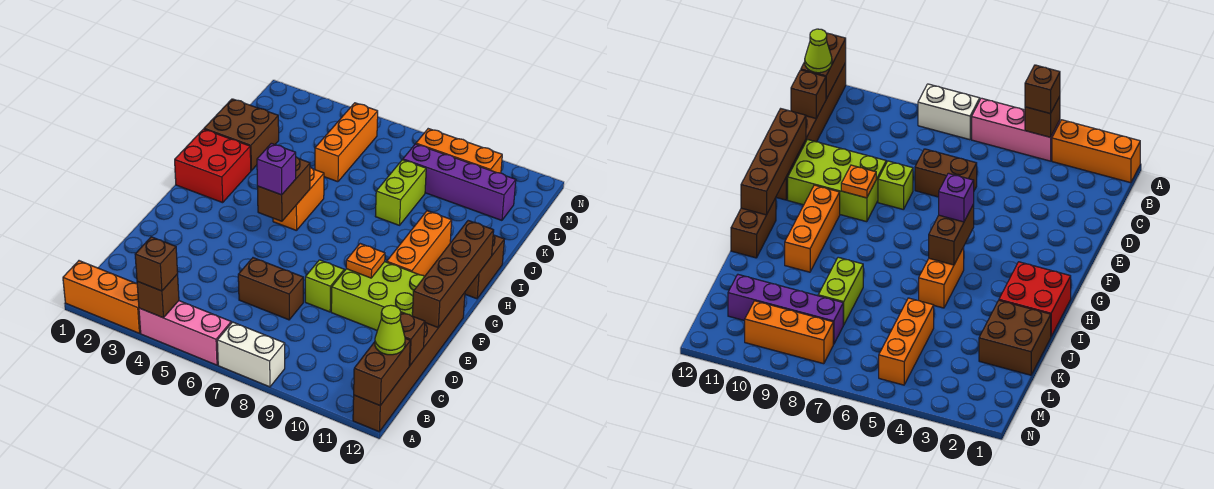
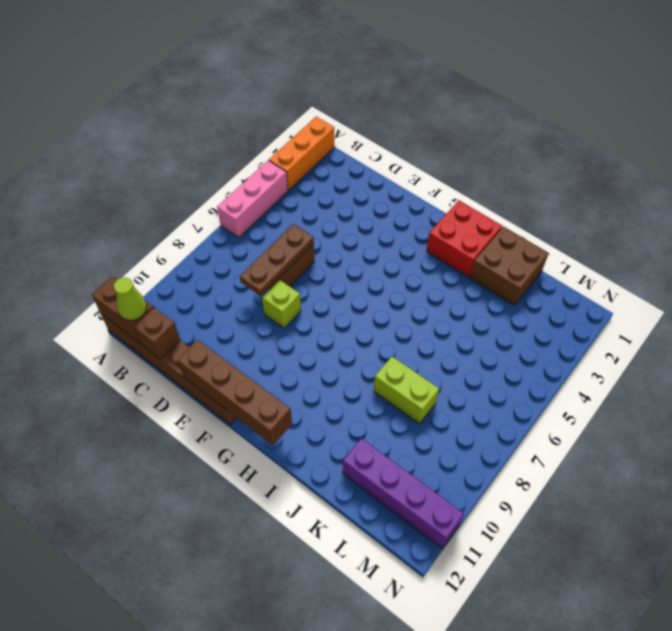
brown plate D6:D8 level 2 -> none
purple brick K11:N11 level 1 -> purple brick L8:L11 level 1
none -> white brick A7:A8 level 1
none -> lime brick E9:F11 level 1
none -> orange brick G10:I10 level 1

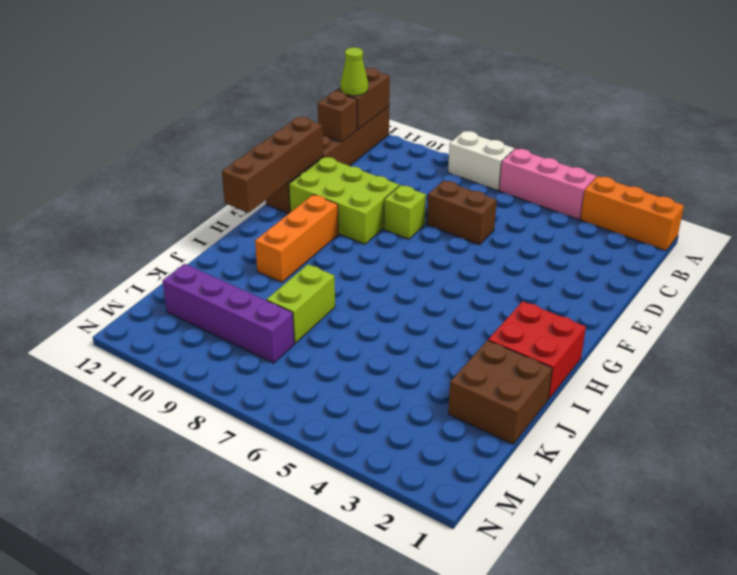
none -> orange brick H5:I5 level 1
none -> brown brick H12:I12 level 1
none -> orange brick K5:M5 level 1

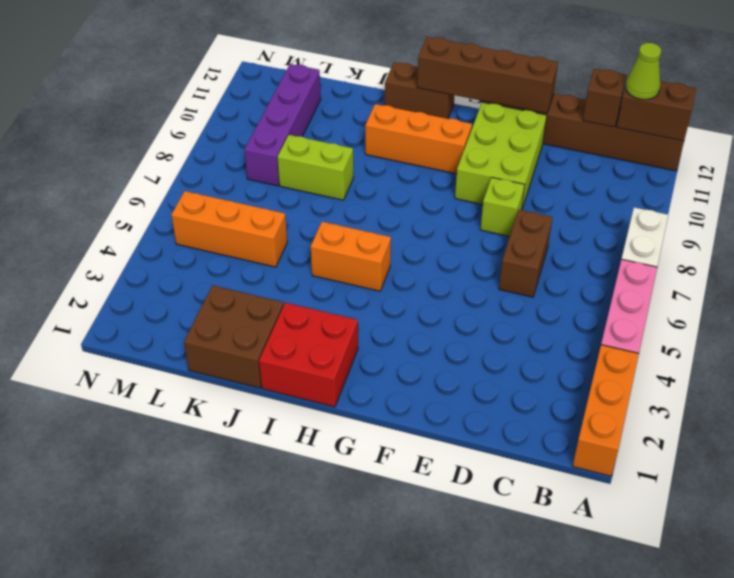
none -> orange brick M8:M10 level 1
none -> brown brick A4 level 2
none -> orange plate F9 level 2

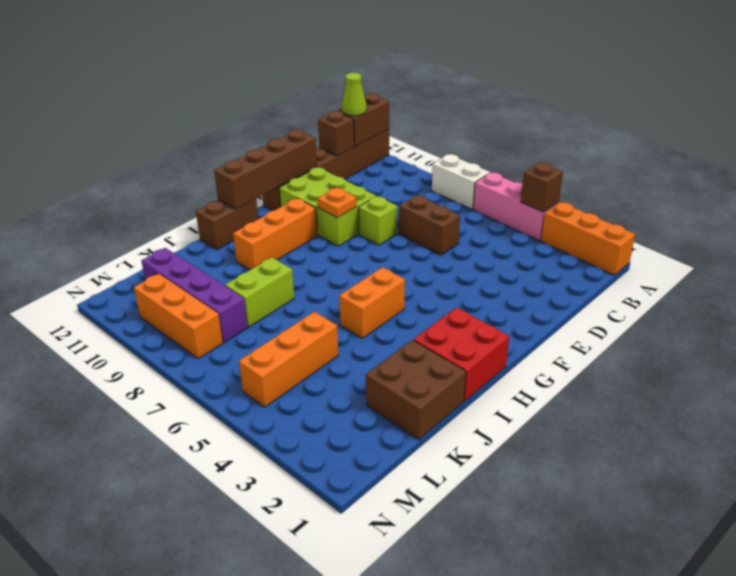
none -> brown brick G5:H5 level 2
none -> brown brick A4 level 3
none -> purple brick G5 level 3

